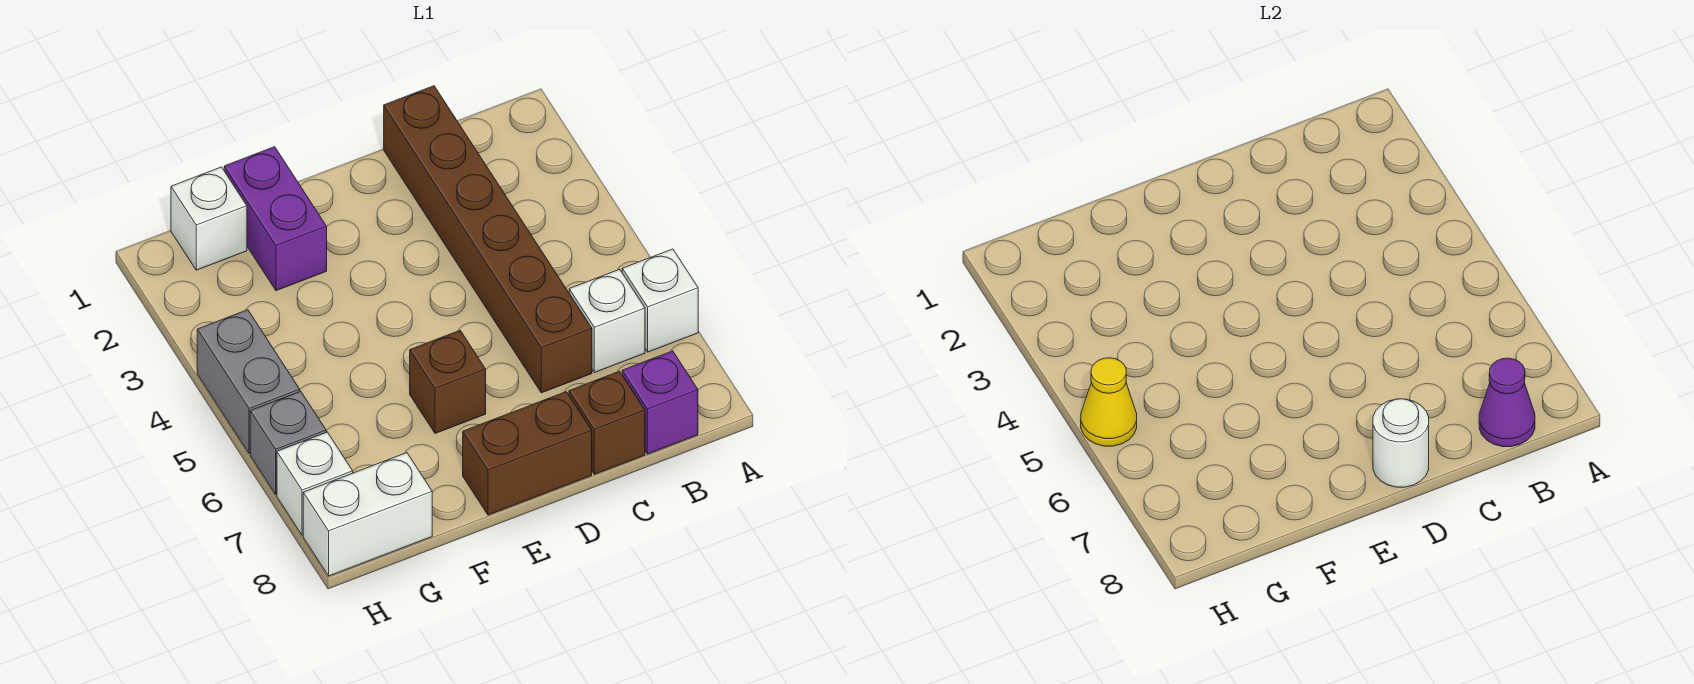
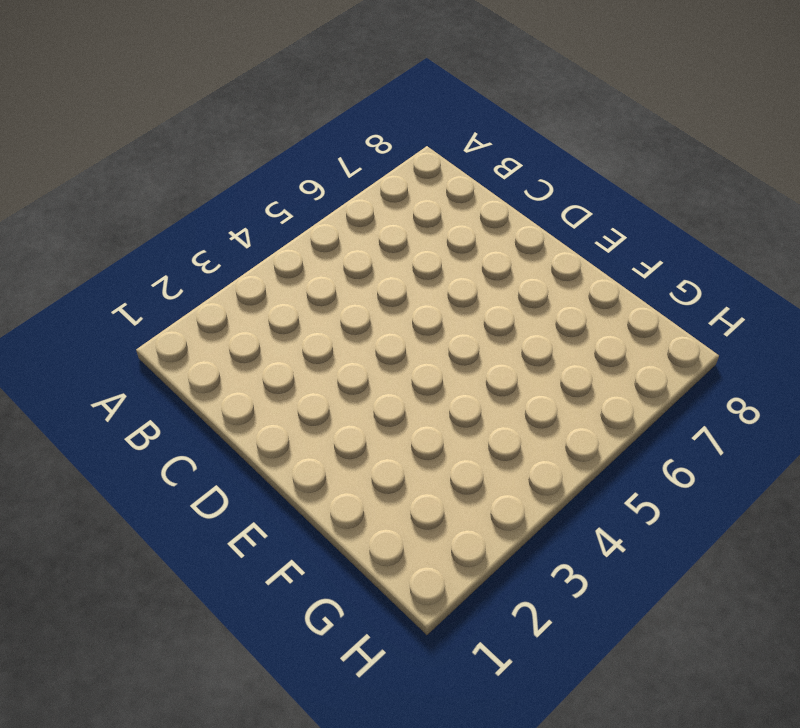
none -> white brick A6 level 1
none -> white brick B6 level 1
none -> purple brick B8 level 1

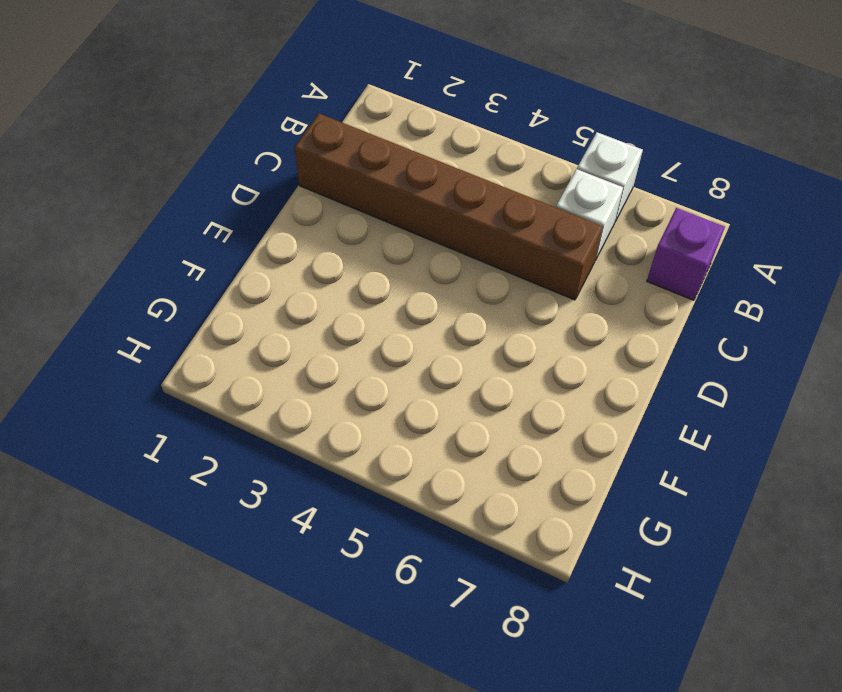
none -> brown brick C8 level 1
none -> brown brick D8:E8 level 1
none -> brown brick E6 level 1

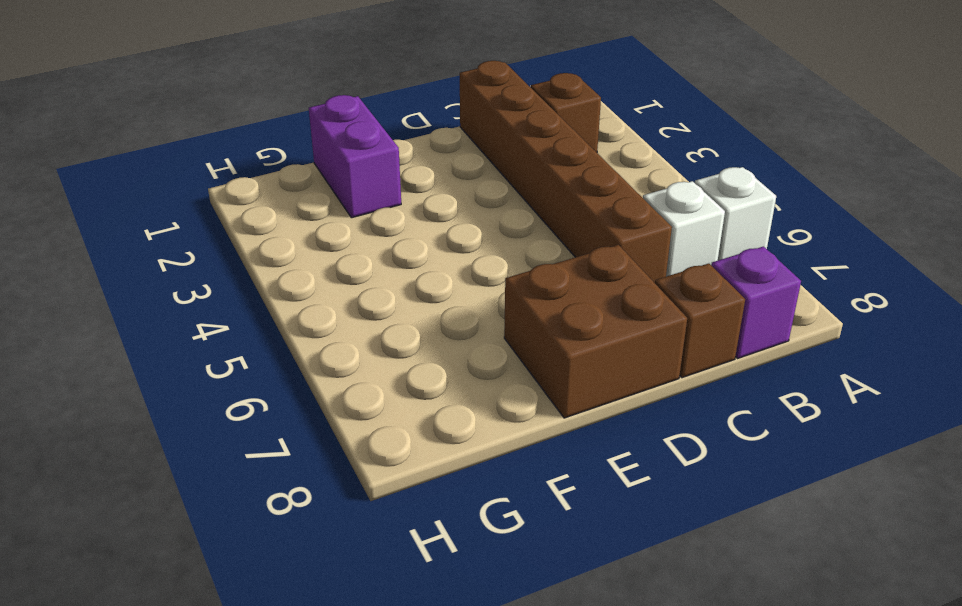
brown brick B2 level 1 -> brown brick E6 level 1
brown brick D7:E8 level 1 -> brown brick D8:E8 level 1
none -> white brick G1 level 1
none -> white brick G8:H8 level 1
none -> grey brick H4:H5 level 1

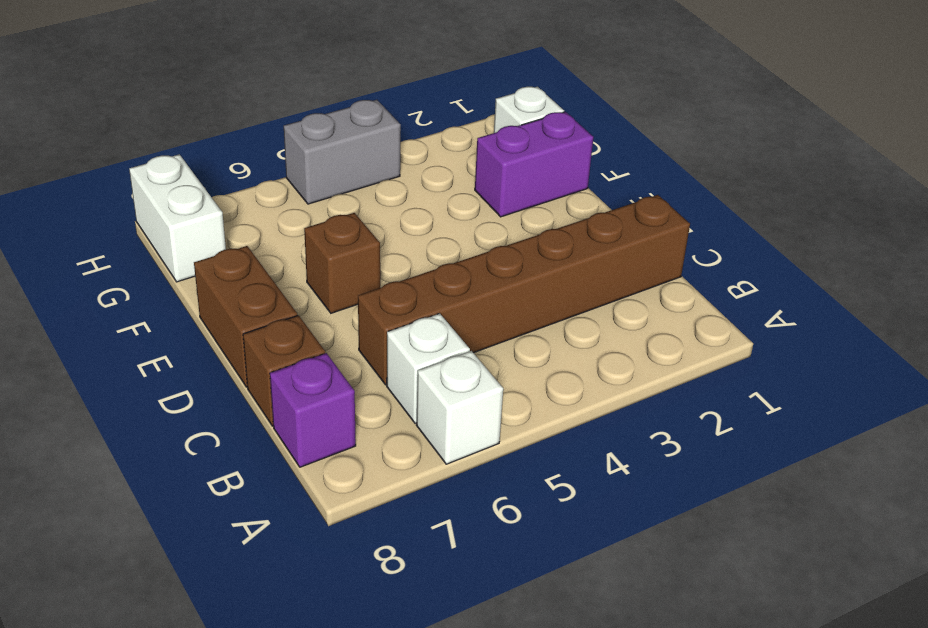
none -> grey brick H6 level 1
none -> white brick H7 level 1
none -> purple cone B8 level 2

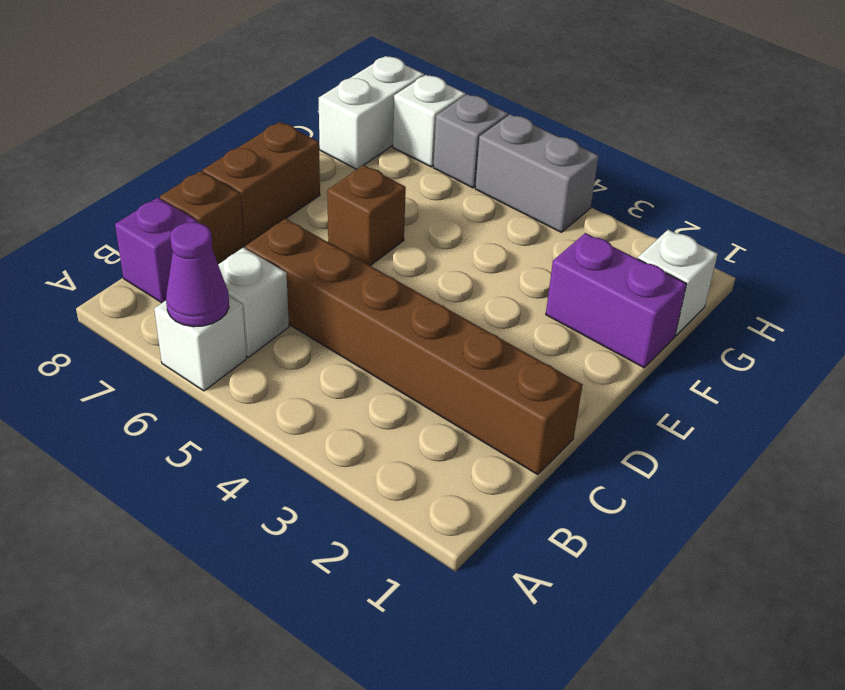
purple cone A6 level 2 -> purple cone B8 level 2
none -> white round brick D8 level 2
none -> yellow cone H5 level 2

